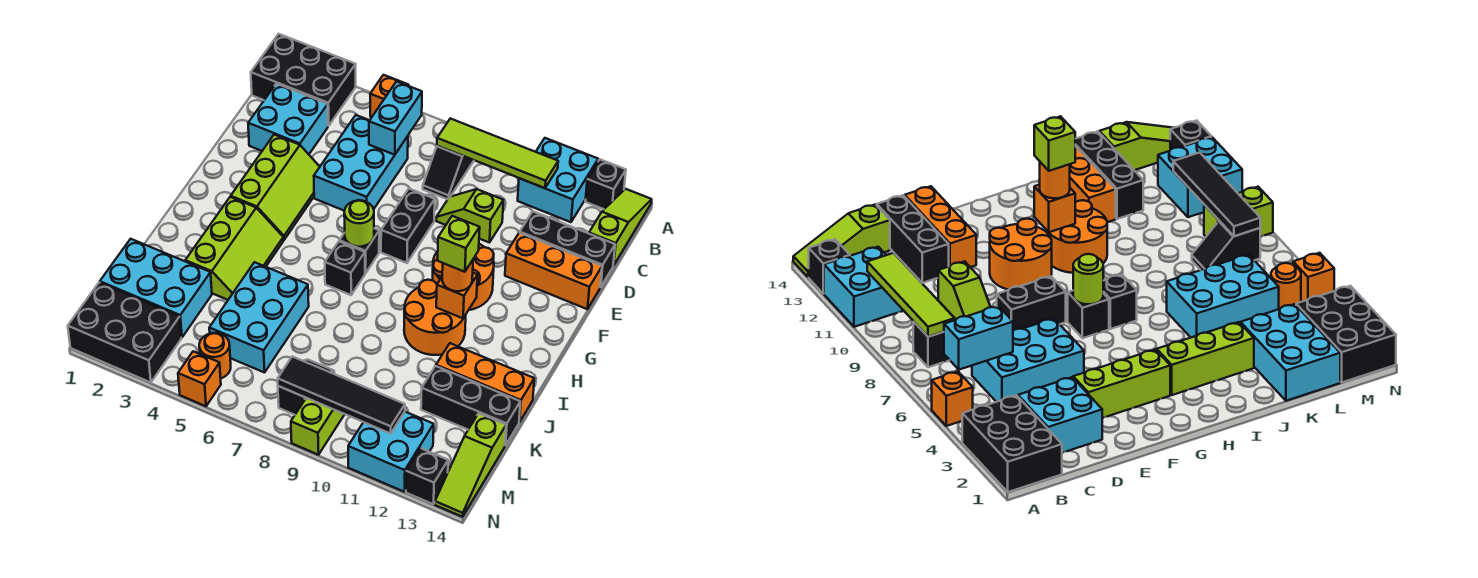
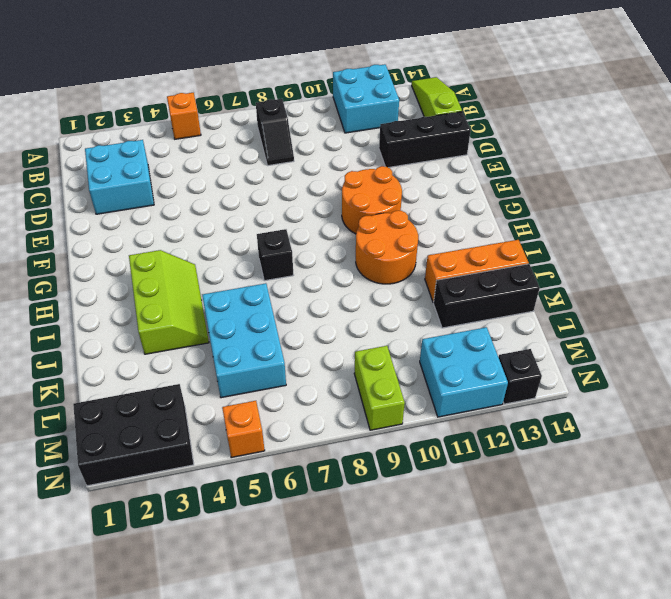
none -> black brick A1:B3 level 1
none -> black brick A13 level 1
none -> cyan brick C5:E6 level 1
none -> lime slope D9:D10 level 1 top 10

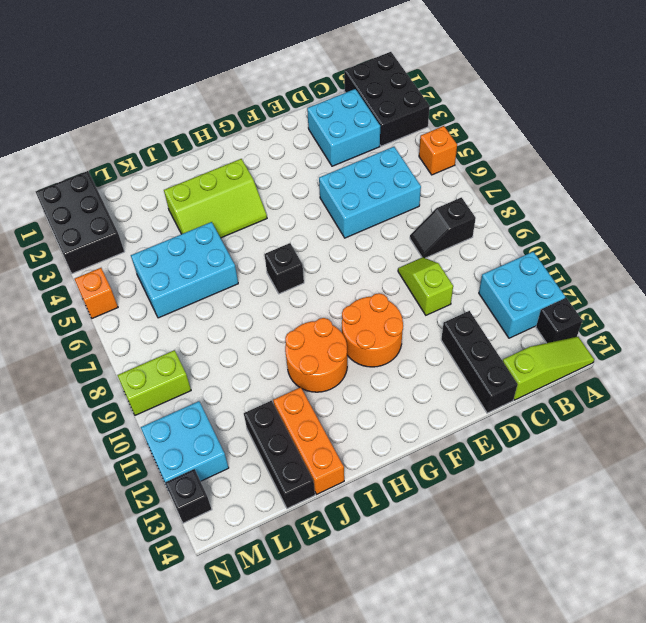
none -> lime slope E3:G4 level 1 top 3
none -> black brick E8:F8 level 1
none -> orange brick E12:E14 level 1
none -> black brick G7 level 1

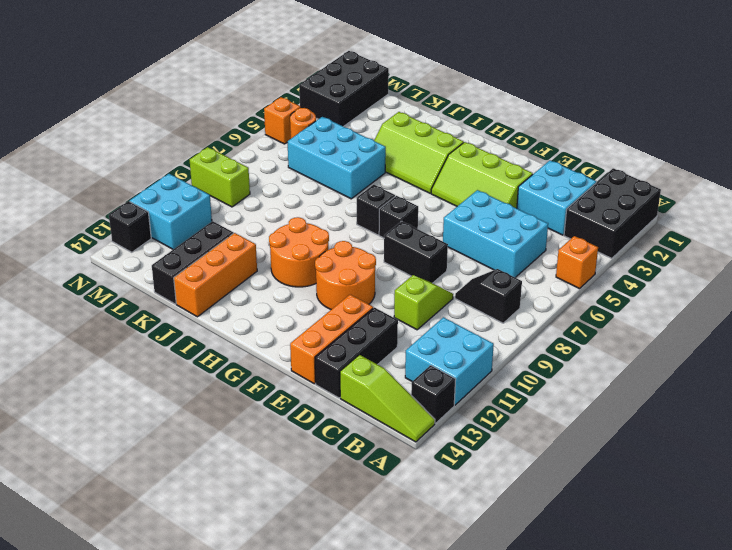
none -> cyan brick K1:L3 level 1
none -> black slope L8:M8 level 1 top M
none -> lime slope L14:N14 level 1 top L
none -> cyan brick B6:C6 level 2

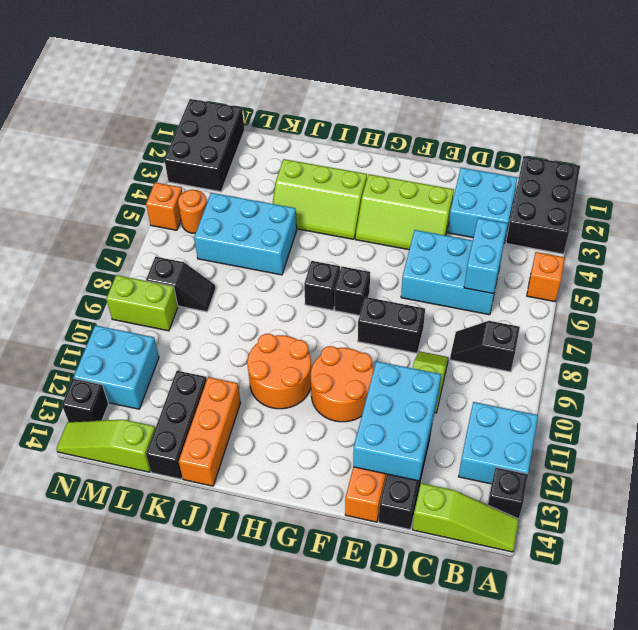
cyan brick C5:C6 level 2 -> cyan brick B6:C6 level 2
cyan brick D11:E13 level 2 -> cyan brick K1:L3 level 1
none -> lime tile B8:B11 level 2
none -> lime round brick G7 level 2
none -> orange brick H11 level 2
none -> black tile M8:M11 level 2

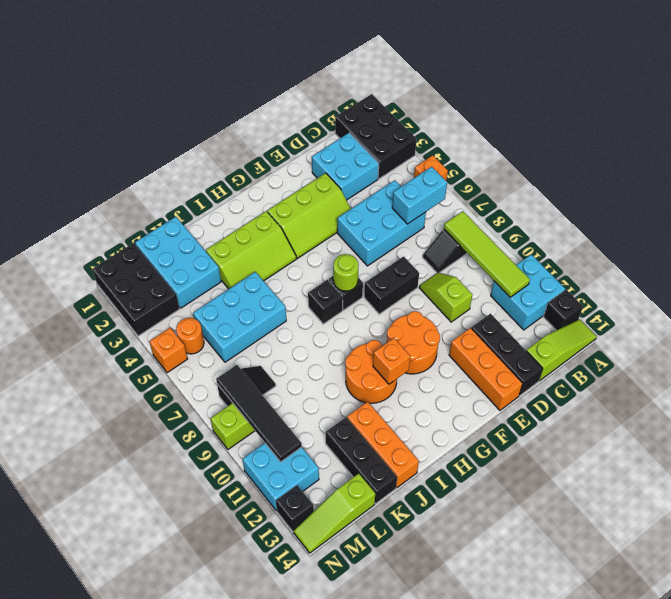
none -> orange round brick H11 level 3
none -> lime brick H11 level 4

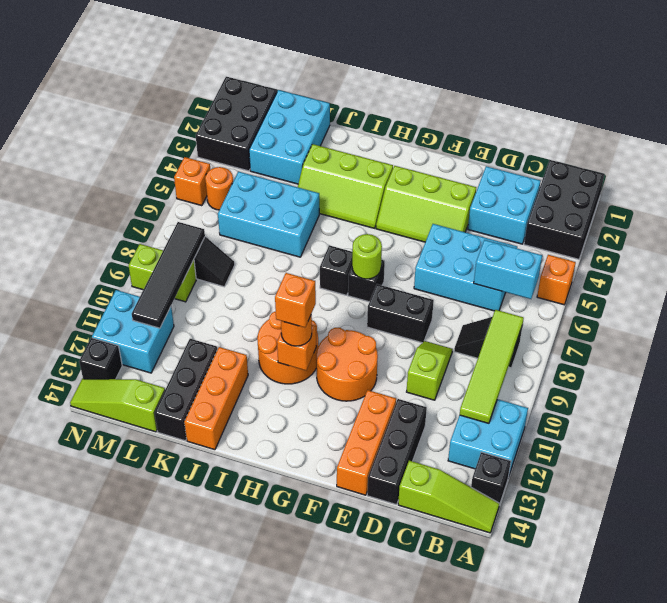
orange brick H11 level 4 -> lime brick H11 level 4

